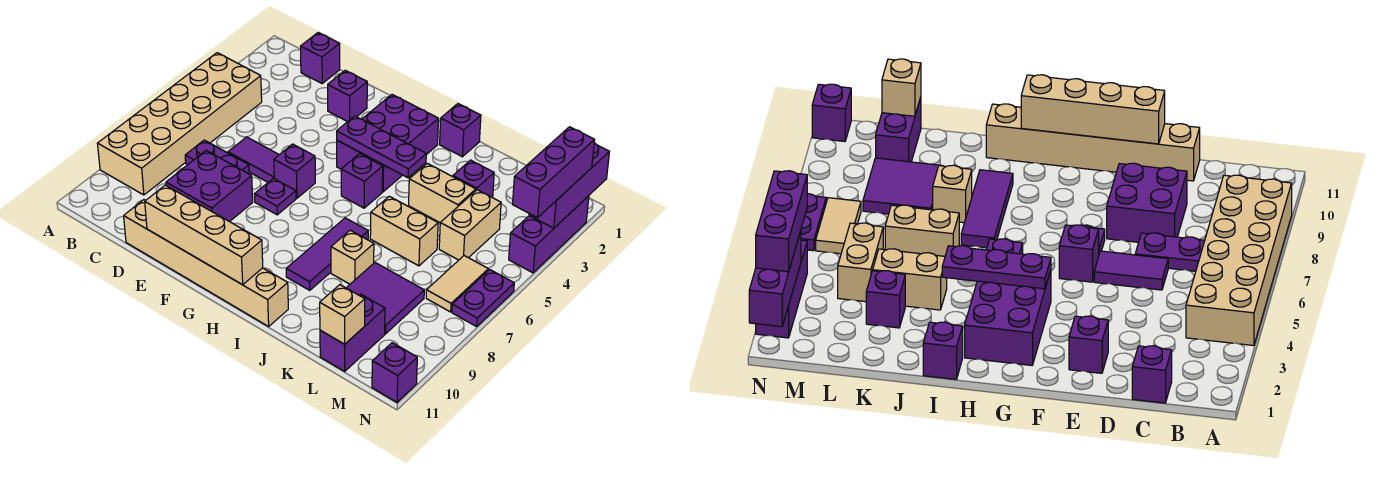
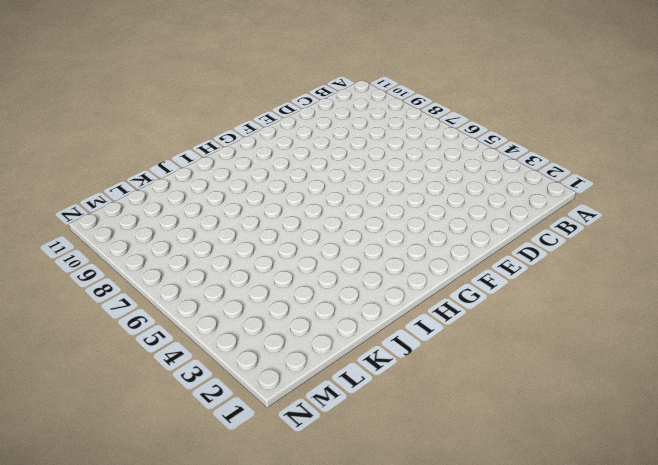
none -> tan brick A4:B9 level 1
none -> purple brick C1 level 1
none -> purple plate C7:D7 level 1

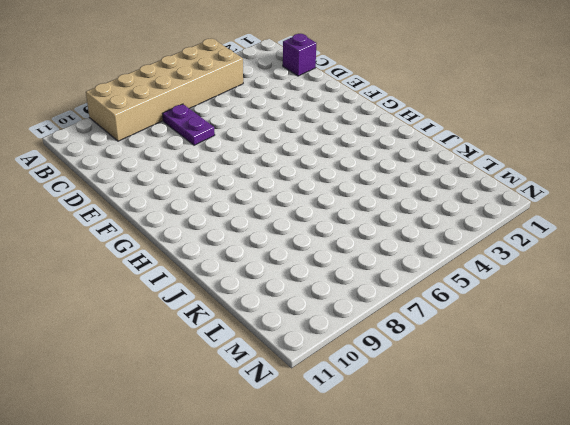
none -> purple tile D6:E6 level 1
none -> purple brick D8:E9 level 1
none -> tan brick D11:I11 level 1

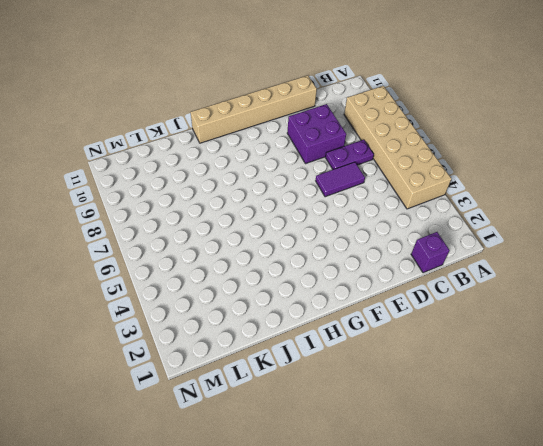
none -> purple brick E2 level 1
none -> purple brick F6 level 1
none -> purple plate F7 level 1

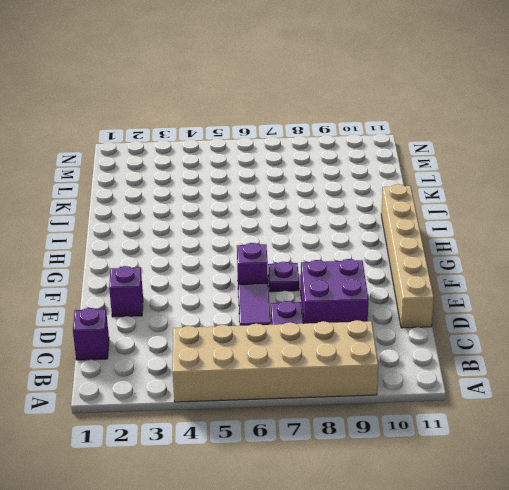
none -> purple brick G2:H4 level 1
none -> purple brick H5 level 1
none -> purple brick I1 level 1

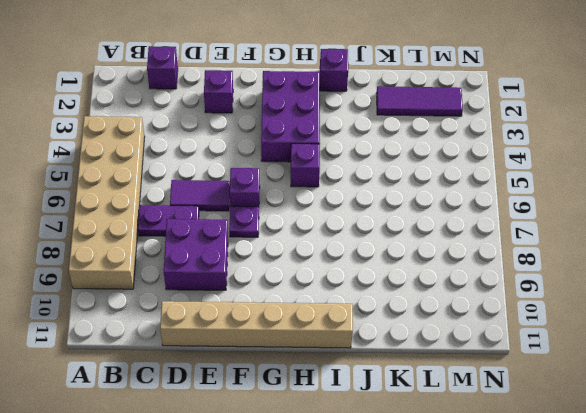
purple tile K2:M2 level 1 -> purple tile I7:I9 level 1
none -> tan brick J4:K4 level 1
none -> tan brick J6:K6 level 1
none -> tan brick J8 level 1

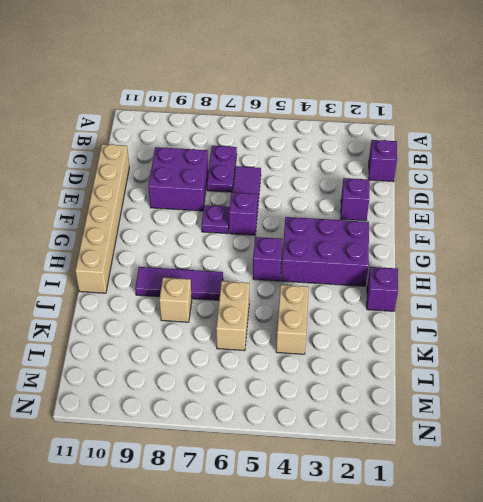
none -> tan brick A4:B9 level 1
none -> purple brick K3 level 1
none -> purple tile K8:L9 level 1

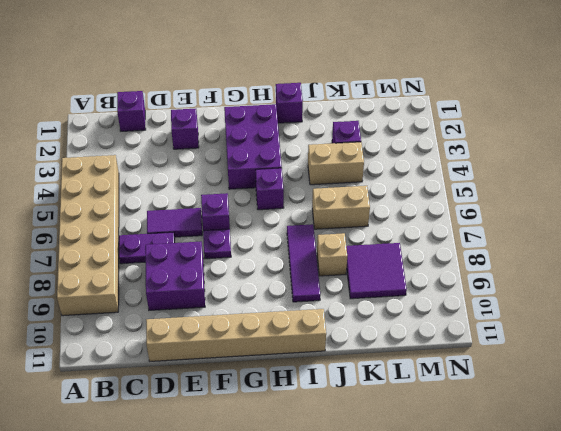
none -> tan brick L4:L5 level 1
none -> purple brick L10:L11 level 1
none -> tan tile M6:M7 level 1

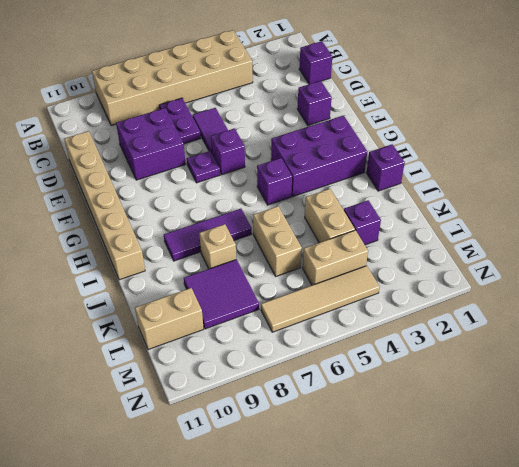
tan brick L10:L11 level 1 -> purple brick L10:L11 level 1
tan tile M4:M7 level 1 -> tan tile M6:M7 level 1
none -> purple brick N2:N4 level 1
none -> purple plate N6:N7 level 1
none -> purple brick N11 level 1

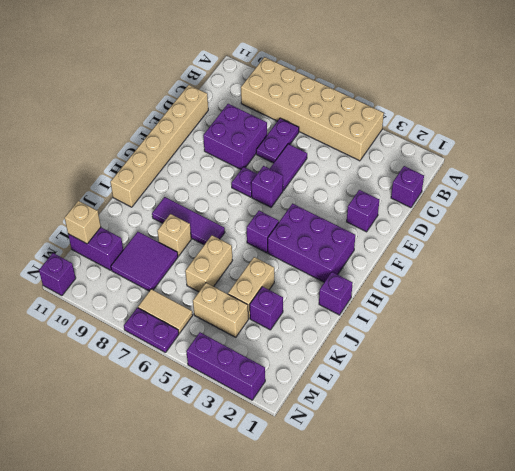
none -> tan brick E11:H11 level 2
none -> purple plate G4:I4 level 2
none -> purple brick N1:N3 level 2

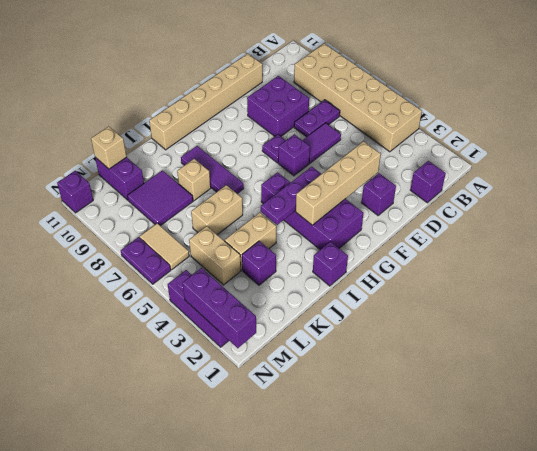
tan brick E3:H3 level 2 -> tan brick E11:H11 level 2
none -> purple brick N2:N4 level 3

